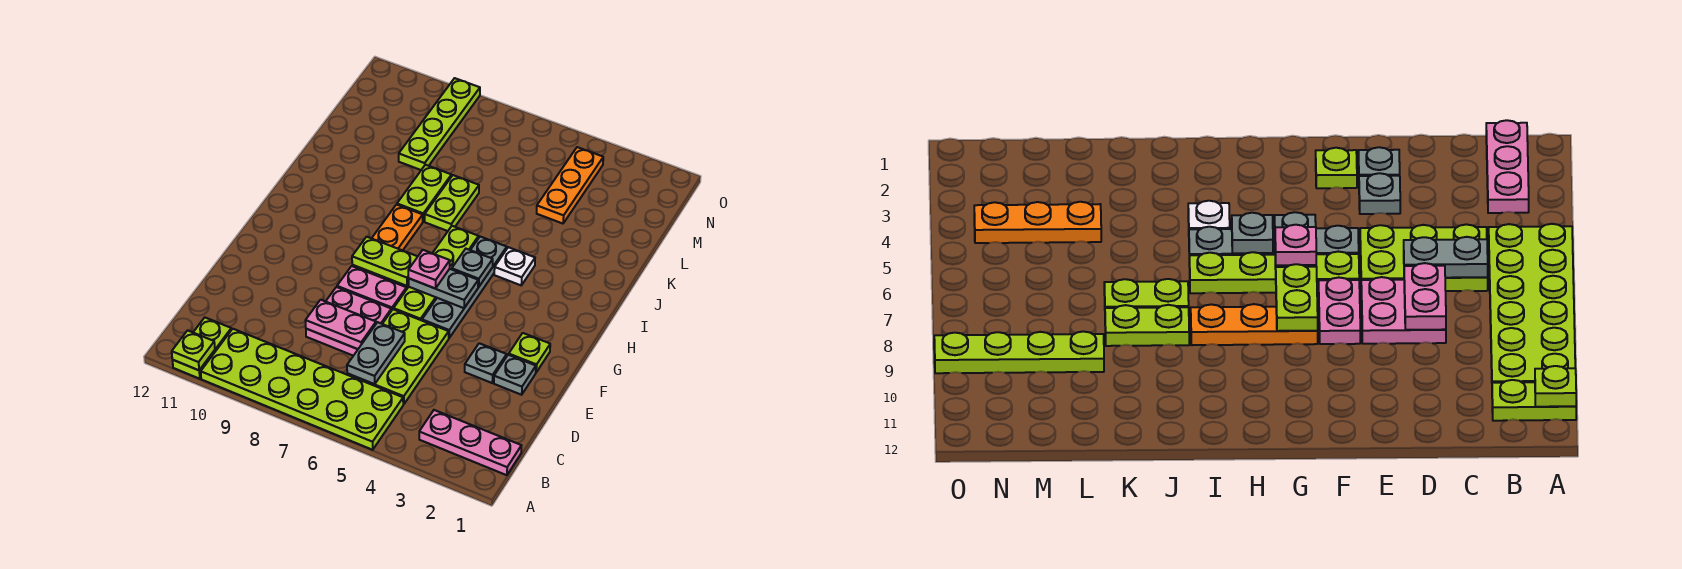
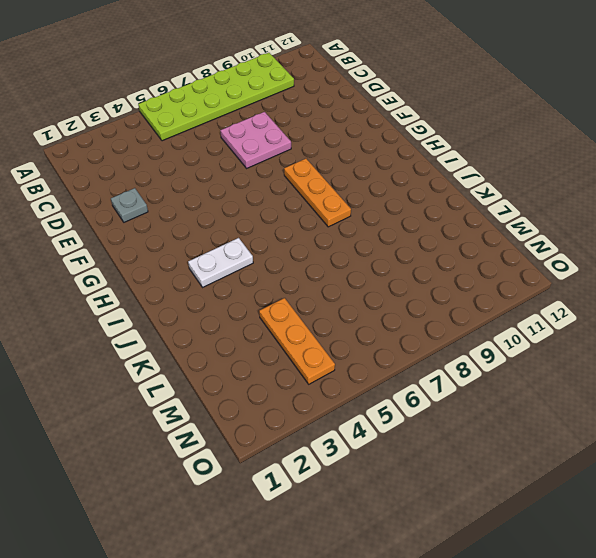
white plate I3:I4 level 1 -> white plate I4 level 1
none -> lime plate A11:B11 level 1
none -> pink plate B1:B3 level 1
none -> lime plate C5:E6 level 1

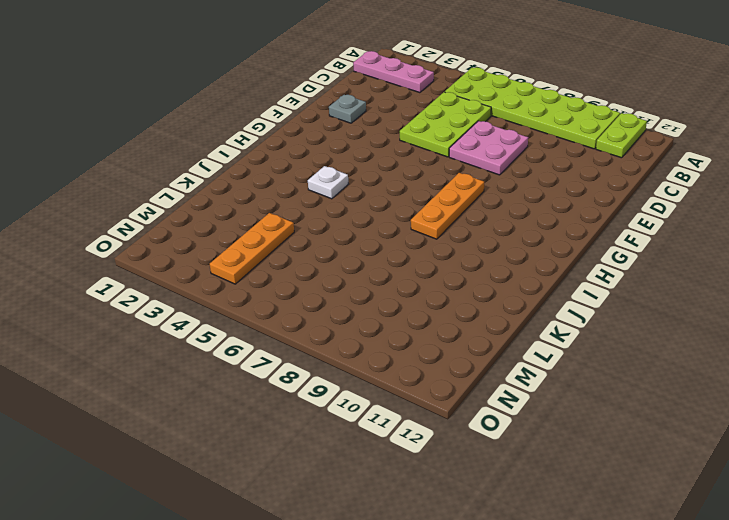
none -> grey plate E3 level 1
none -> lime plate F2 level 1
none -> grey plate F5:I5 level 1

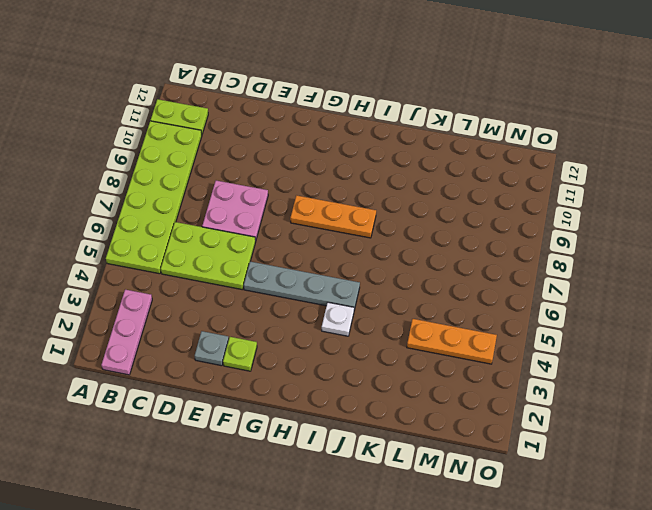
none -> grey plate E3 level 1
none -> lime plate F6:I6 level 1
none -> pink plate F7:F8 level 1

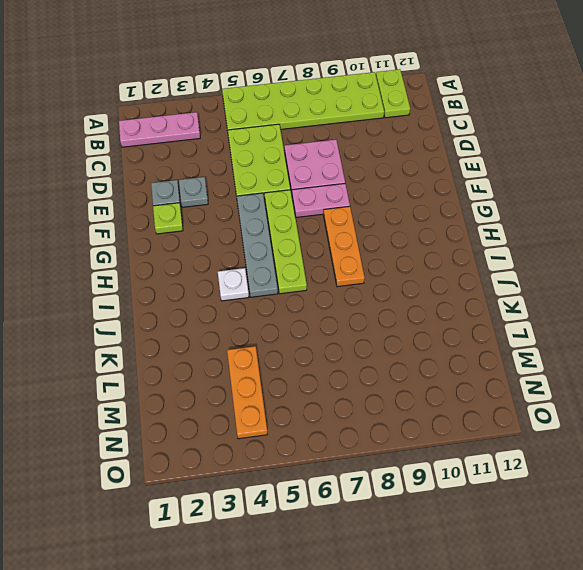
none -> lime plate J7:K7 level 1
none -> lime plate J8:K8 level 1
none -> lime plate L9:O9 level 1

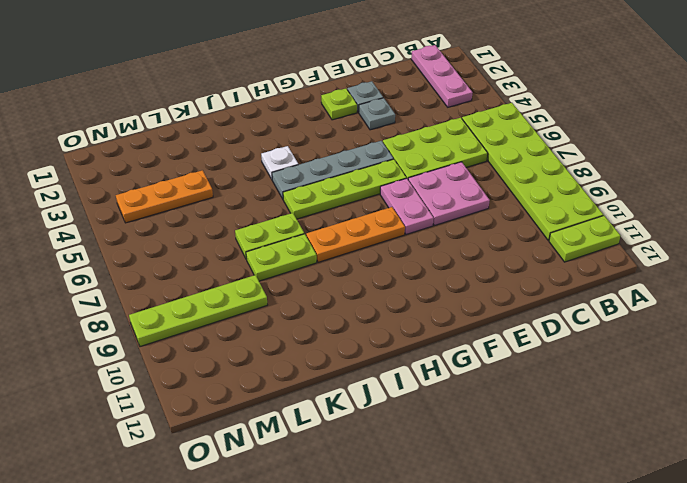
none -> lime plate A11 level 2
none -> grey plate C6:D6 level 2
none -> pink plate D7:D8 level 2

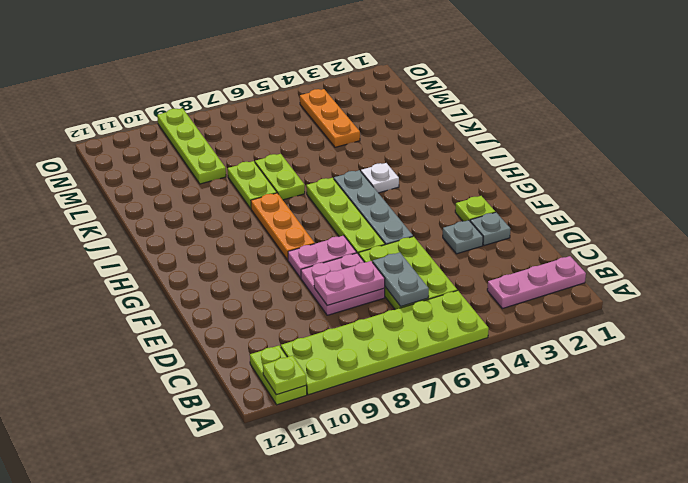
none -> grey plate G5:G6 level 2
none -> lime plate G7:G8 level 2
none -> grey plate H5 level 2

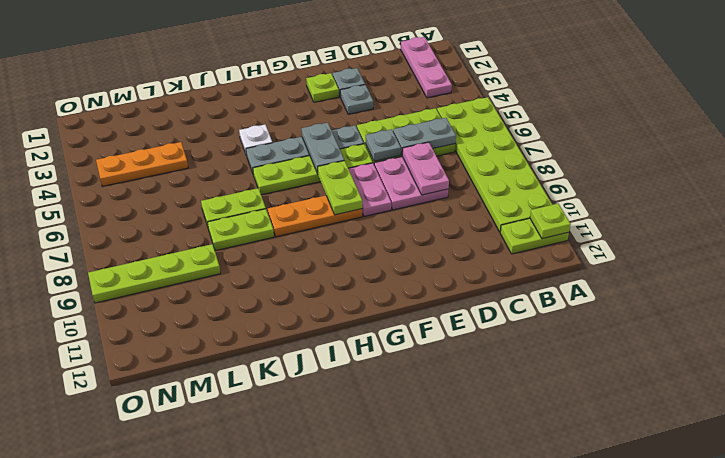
grey plate E6 level 2 -> grey plate H5 level 2
none -> pink plate G6 level 3

